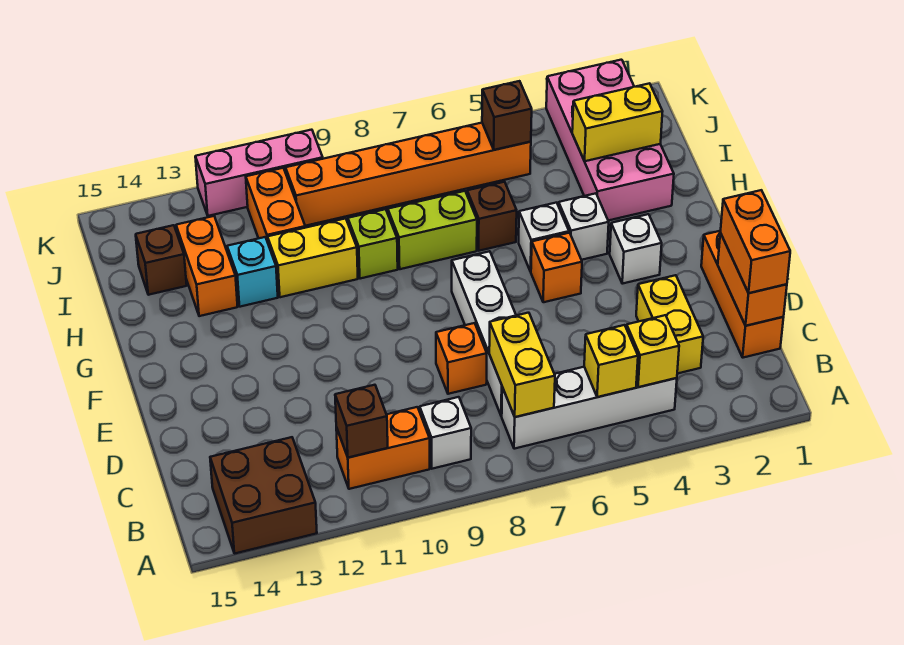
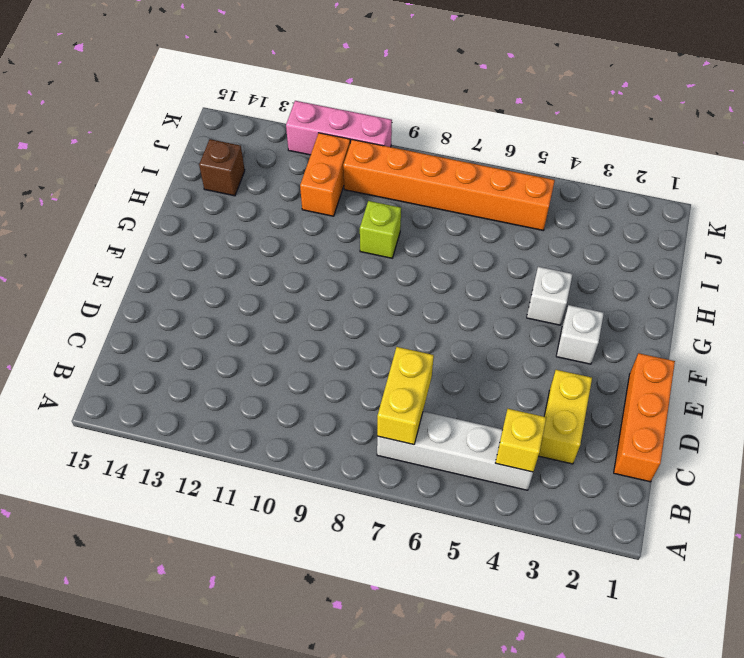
none -> brown brick A13:B14 level 1
none -> white brick B9 level 1
none -> orange brick B10:B11 level 1
none -> white brick C7:F7 level 1

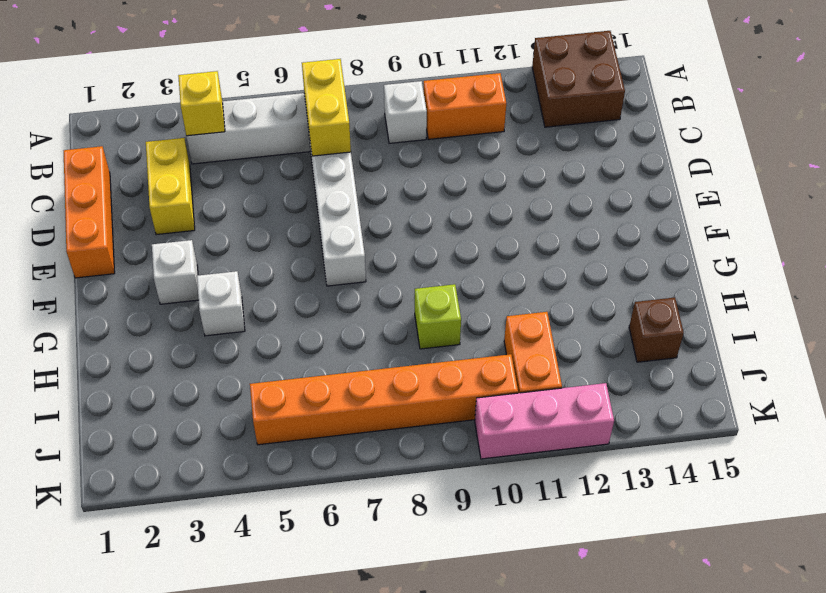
none -> orange brick D8 level 1
none -> orange brick F5 level 1
none -> white brick G5 level 1
none -> pink brick H2:K3 level 1

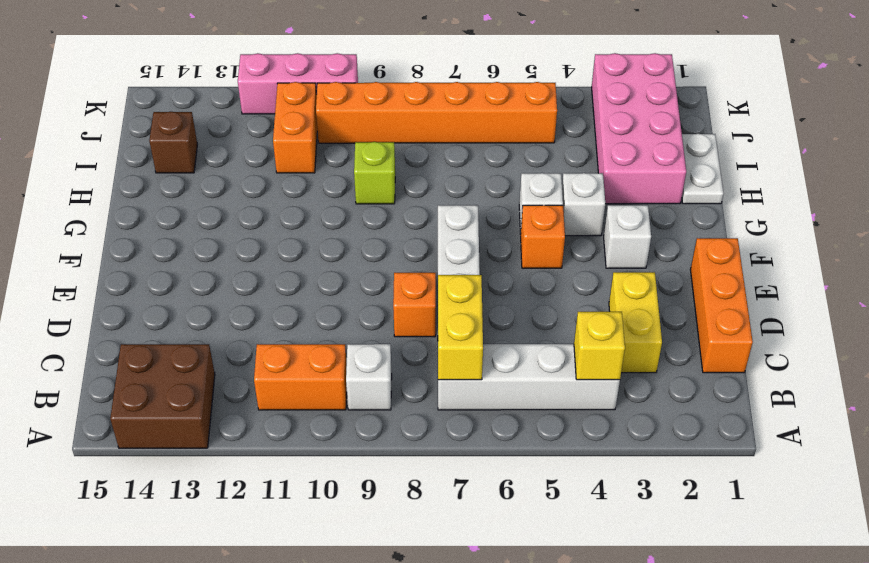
white plate H1:I1 level 1 -> none
none -> brown brick H6 level 1
none -> lime brick H7:H8 level 1
none -> yellow brick H10:H11 level 1
none -> cyan brick H12 level 1

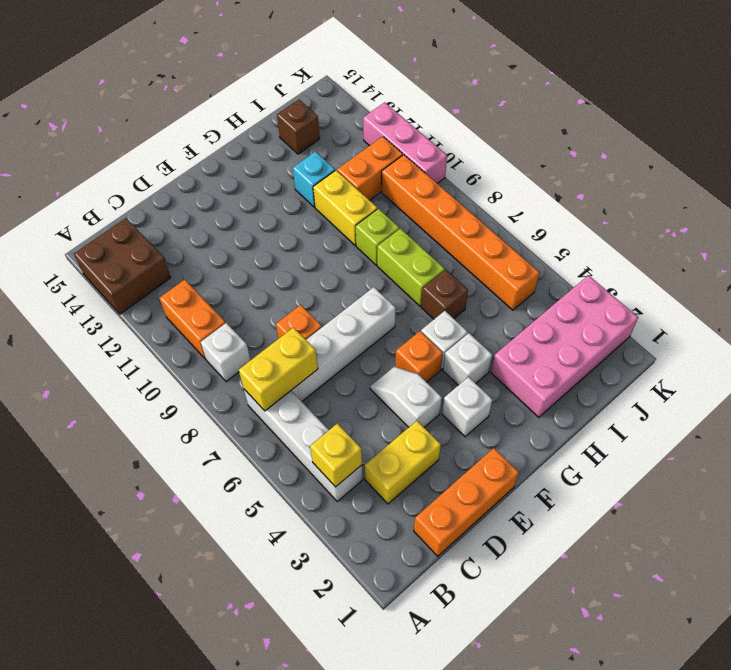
white slope E4:E5 level 1 top 4 -> none
none -> orange brick H13:I13 level 1
none -> yellow brick B5 level 2
none -> brown brick B11 level 2
none -> orange brick C1:D1 level 2

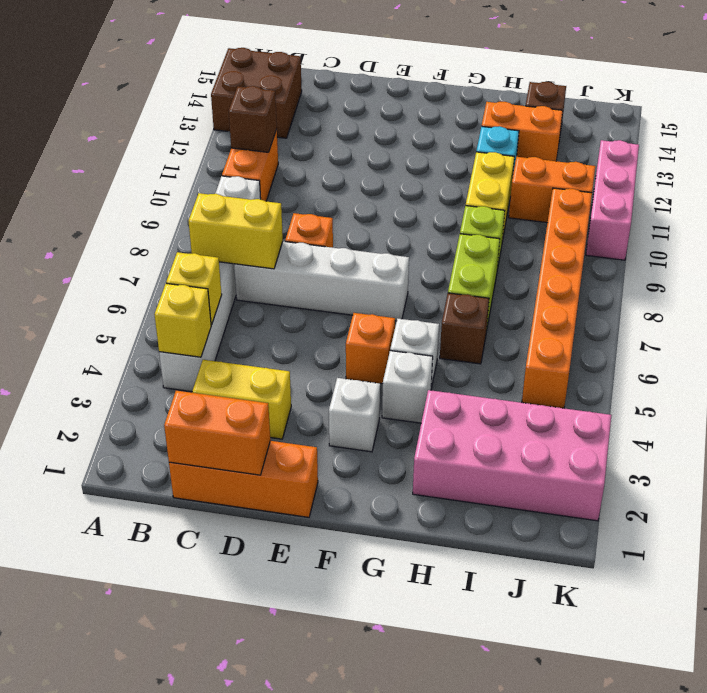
none -> yellow brick I2:I3 level 2
none -> brown brick J5 level 2
none -> orange brick C1:D1 level 3

